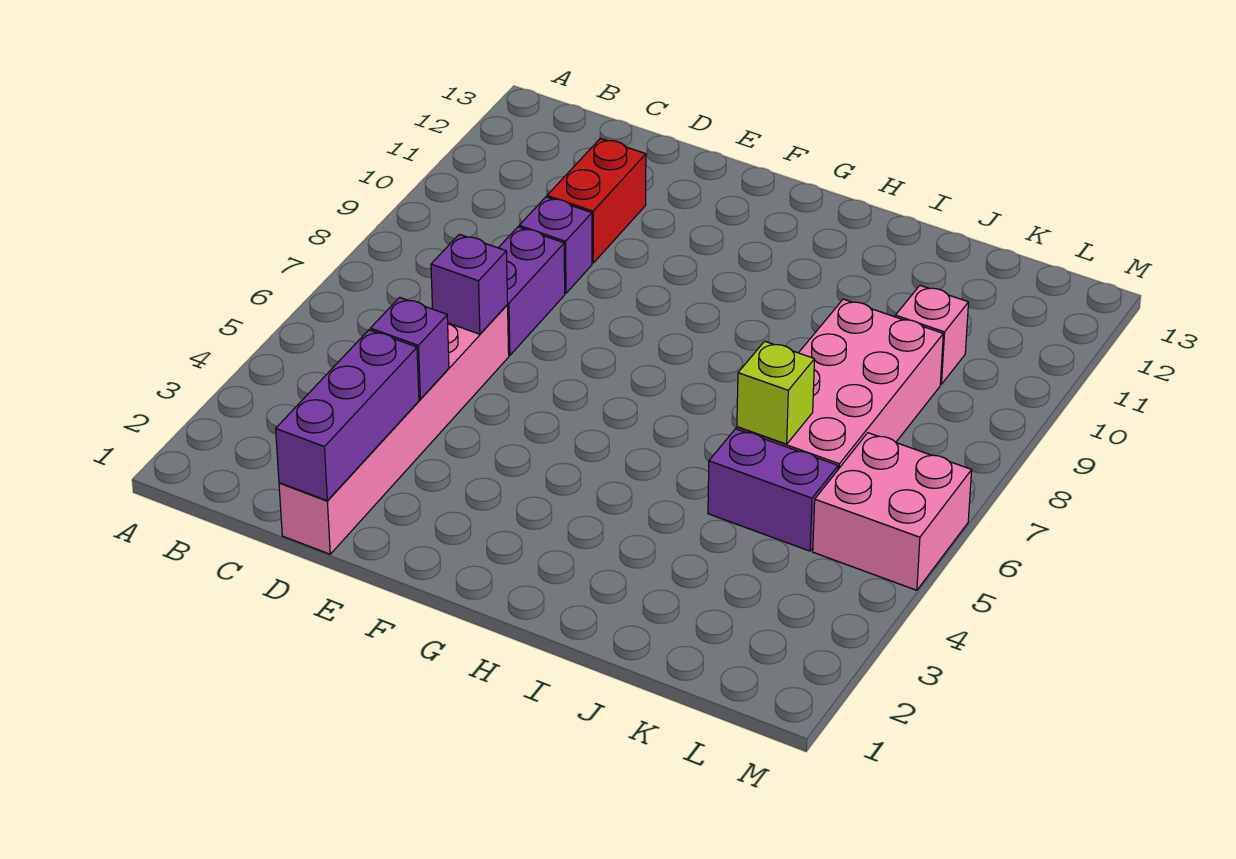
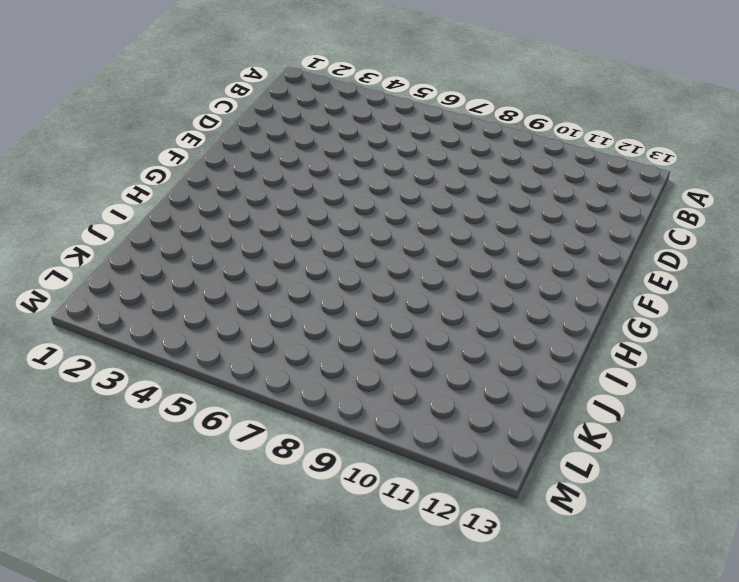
none -> pink brick D1:D6 level 1
none -> purple brick D7:D8 level 1
none -> purple brick D9 level 1

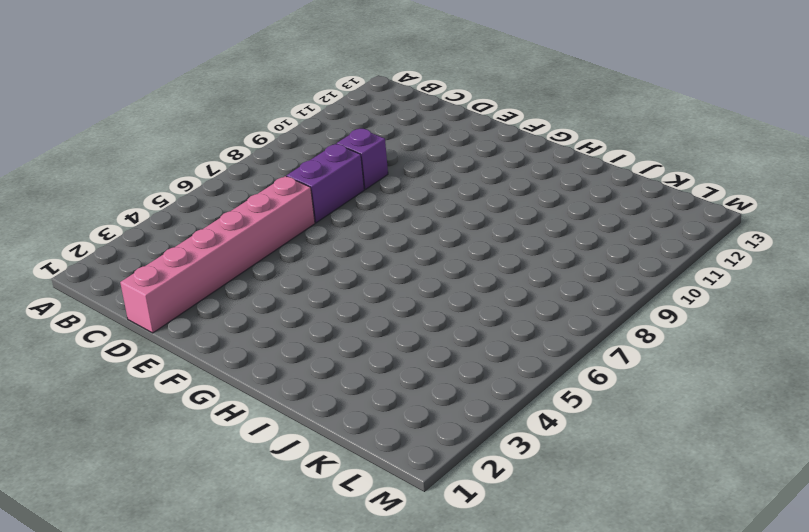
none -> red brick D10:D11 level 1
none -> purple brick J5:K5 level 1
none -> pink brick J6:K9 level 1

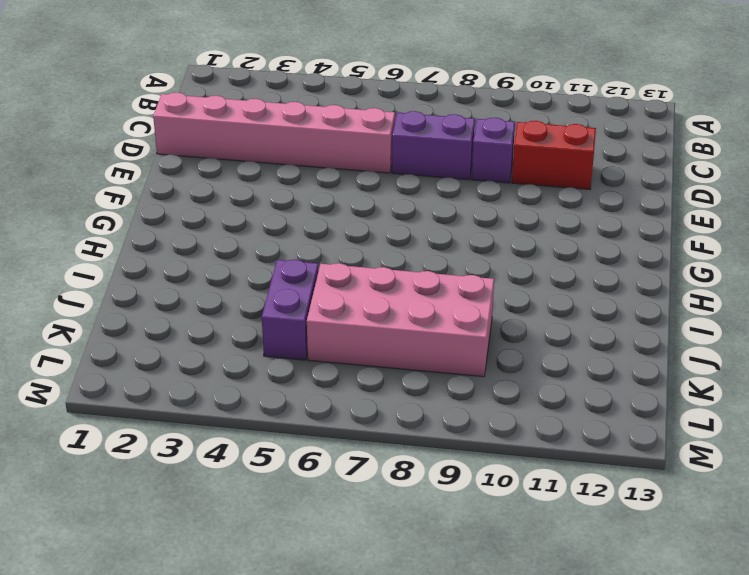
none -> pink brick K10 level 1
none -> pink brick L5:M6 level 1
none -> purple brick D1:D3 level 2

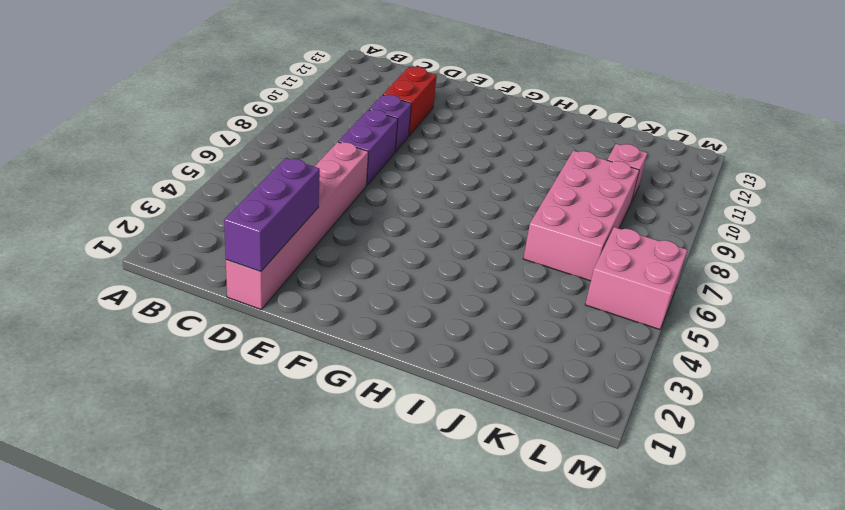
none -> purple brick J5:K5 level 1
none -> purple brick D4 level 2
none -> purple brick D6 level 2

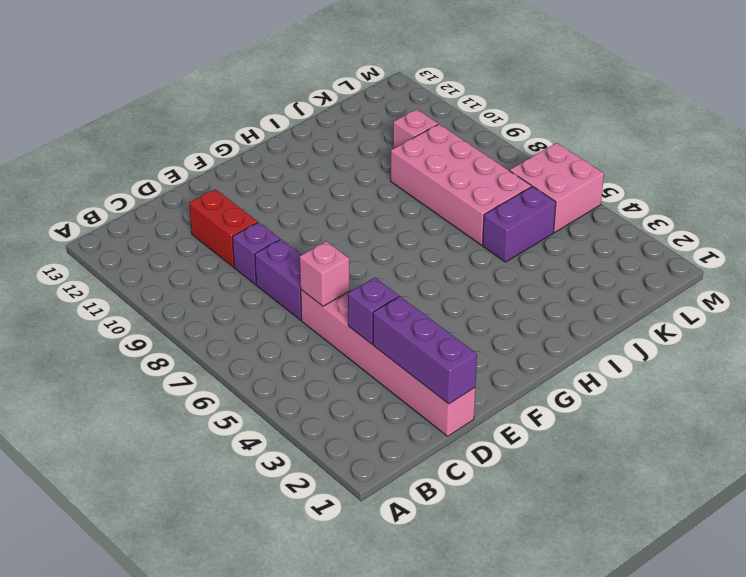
pink brick D6 level 2 -> purple brick D6 level 2
none -> lime brick J6 level 2

